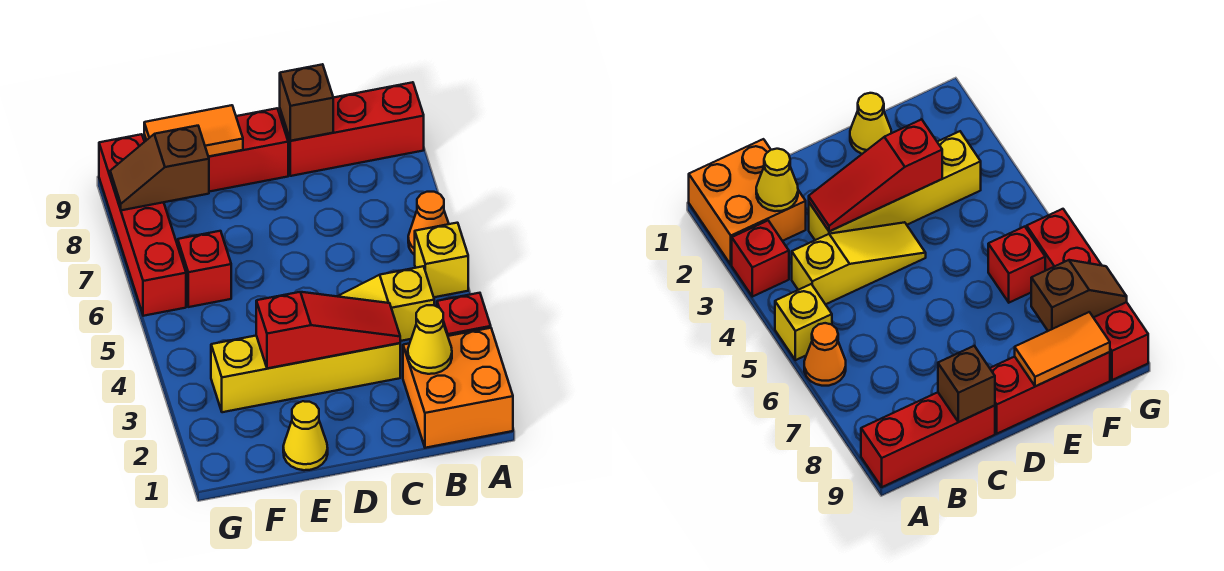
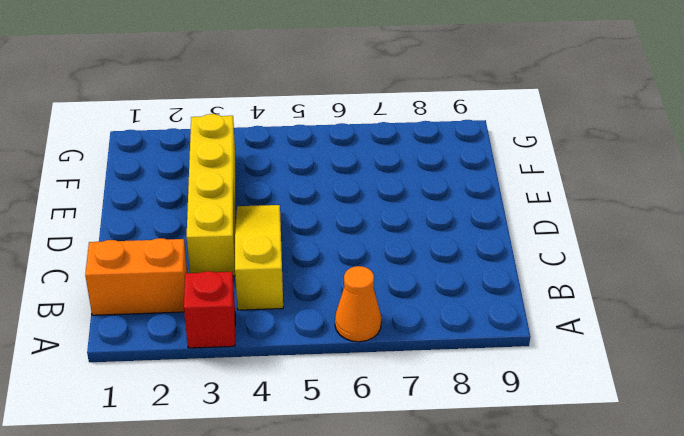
orange brick B1:B2 level 1 -> orange brick A1:B2 level 1
none -> yellow brick A5 level 1
none -> red brick A9:C9 level 1
none -> red brick D9:F9 level 1

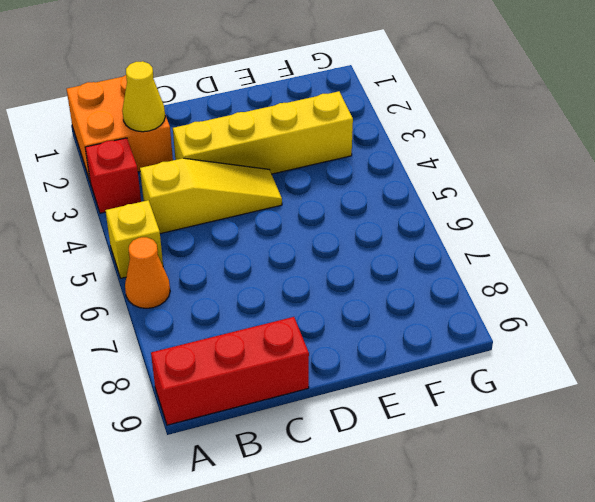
none -> red brick D9:F9 level 1
none -> yellow cone E1 level 1
none -> red brick F6 level 1

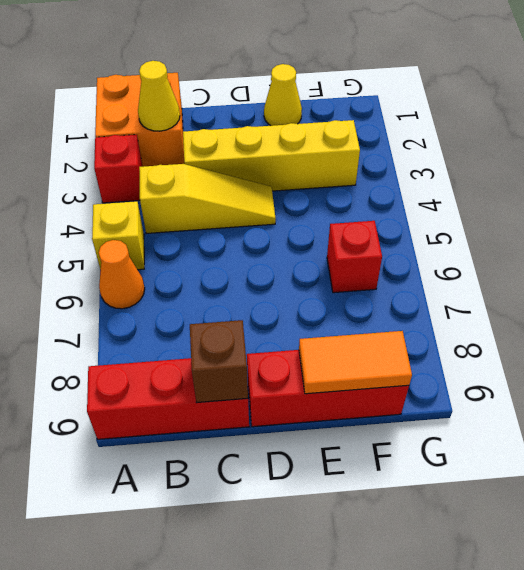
none -> red brick G6:G9 level 1
none -> red slope C3:E3 level 2 top E
none -> brown slope F8:G8 level 2 top F

